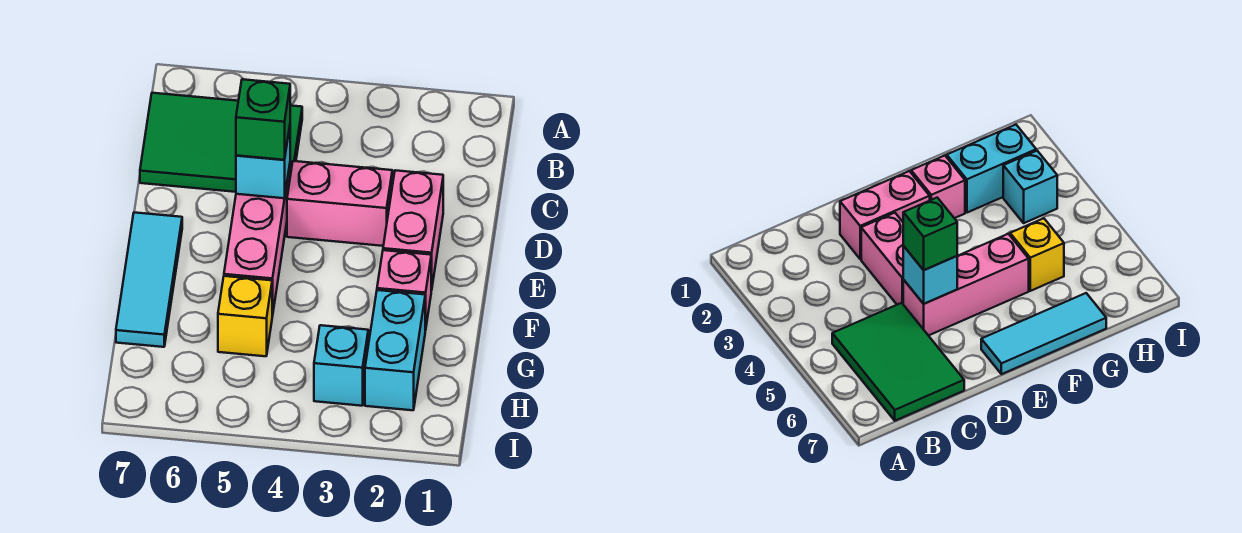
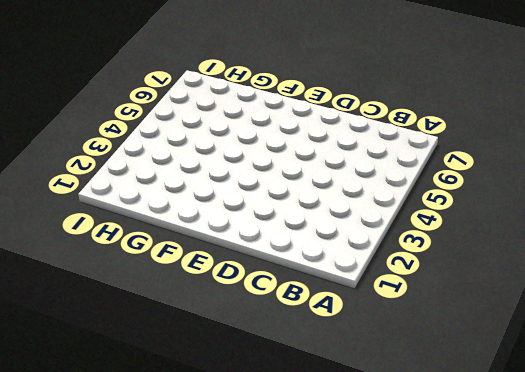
none -> green tile B5:C7 level 1
none -> pink brick D2:E2 level 1

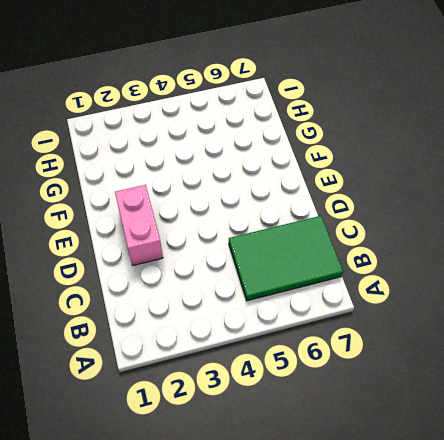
none -> pink brick D3:D4 level 1
none -> pink brick D5:F5 level 1

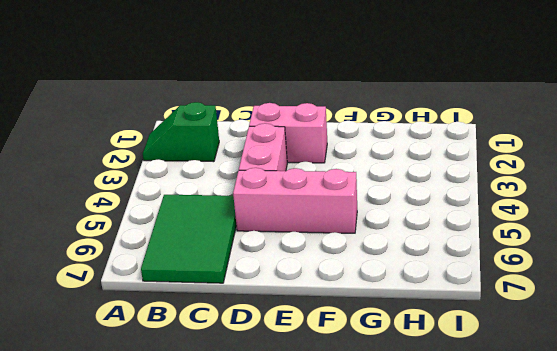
green slope A2:B2 level 1 top B -> none
none -> cyan tile E7:G7 level 1
none -> pink brick F2 level 1

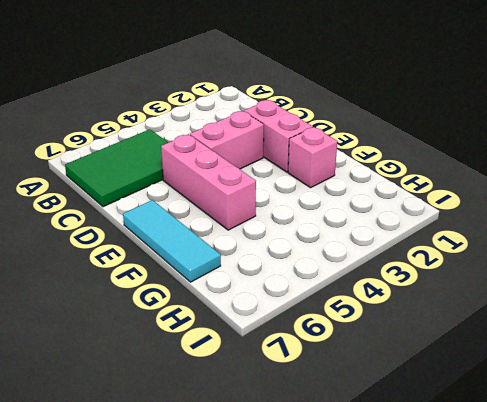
none -> cyan brick G2:H2 level 1
none -> yellow brick G5 level 1

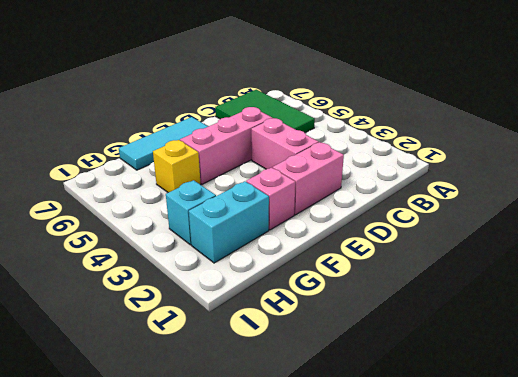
none -> cyan brick D5 level 2
none -> green brick D5 level 3

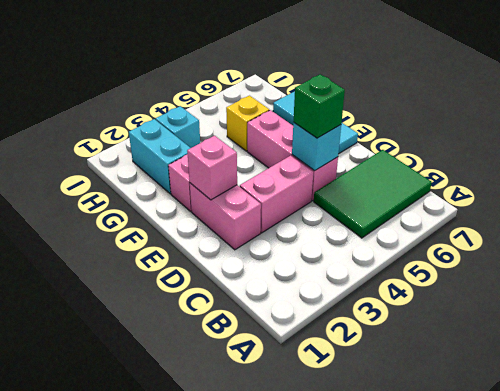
pink brick E2 level 2 -> none

